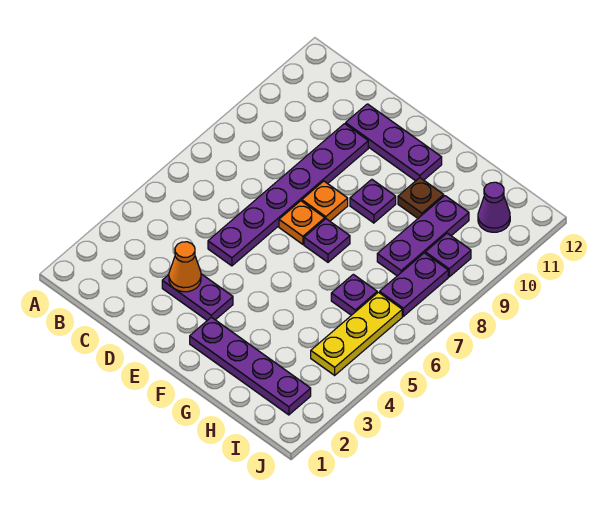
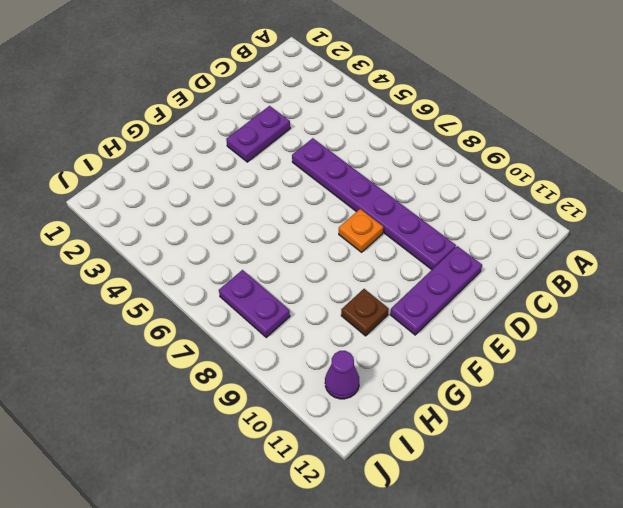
none -> orange plate E7 level 1
none -> purple plate F2:I2 level 1
none -> purple plate F7 level 1

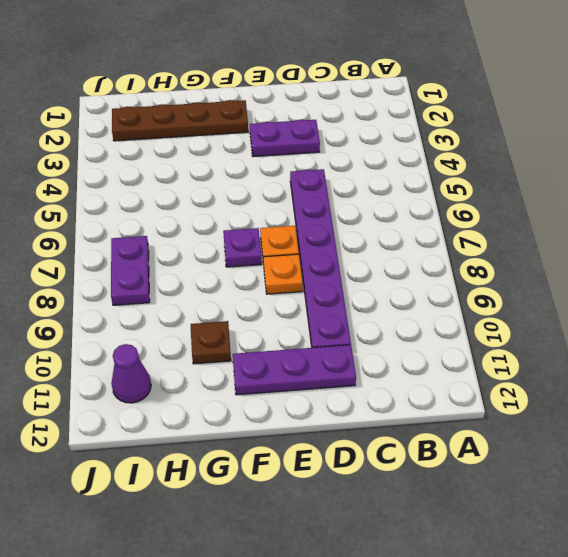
brown plate F2:I2 level 1 -> purple plate F2:I2 level 1
none -> purple plate F9 level 1
none -> purple plate H6 level 1
none -> purple plate H8:H10 level 1

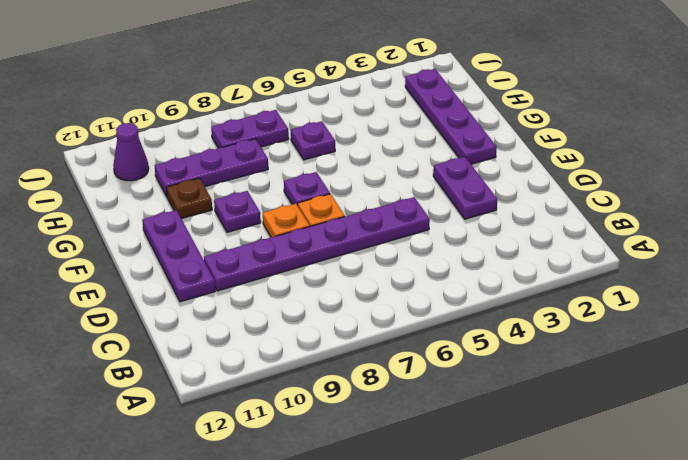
none -> yellow plate I4:I6 level 1
none -> purple plate I9 level 1
none -> orange cone D3 level 2

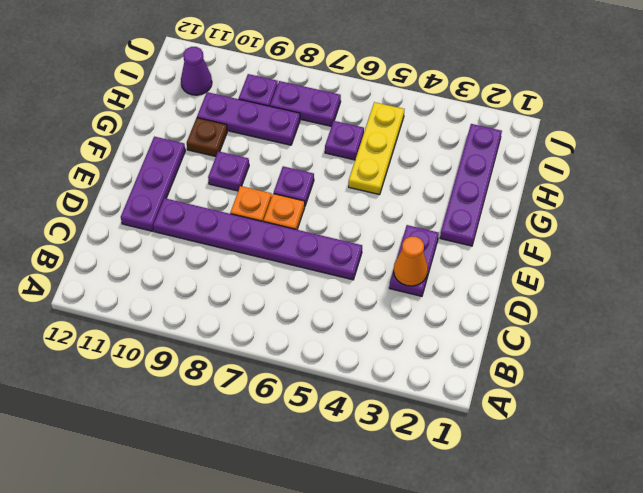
yellow plate G5:I5 level 1 -> yellow plate I4:I6 level 1

